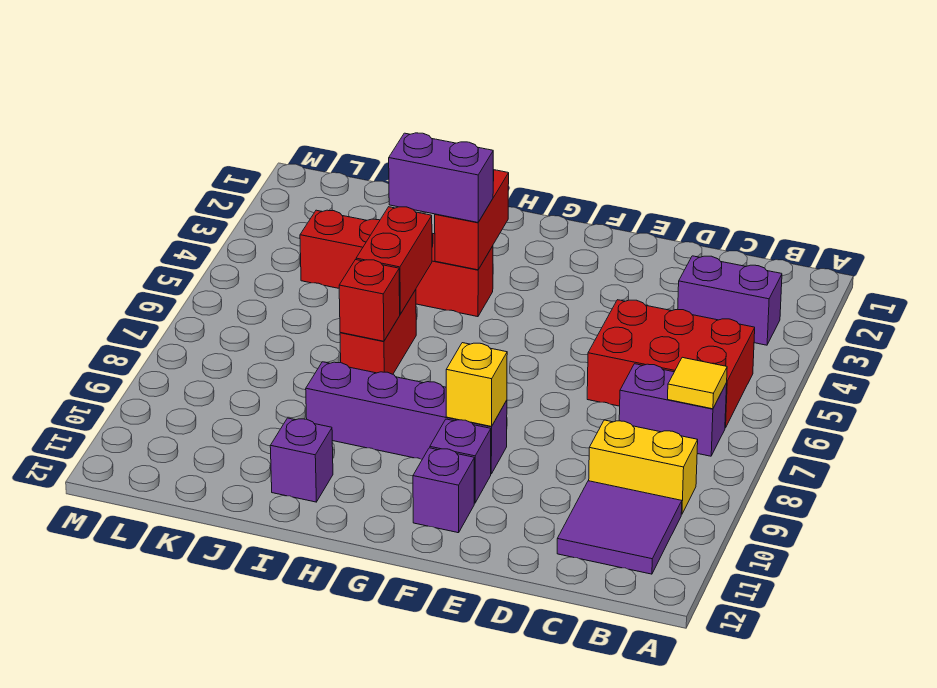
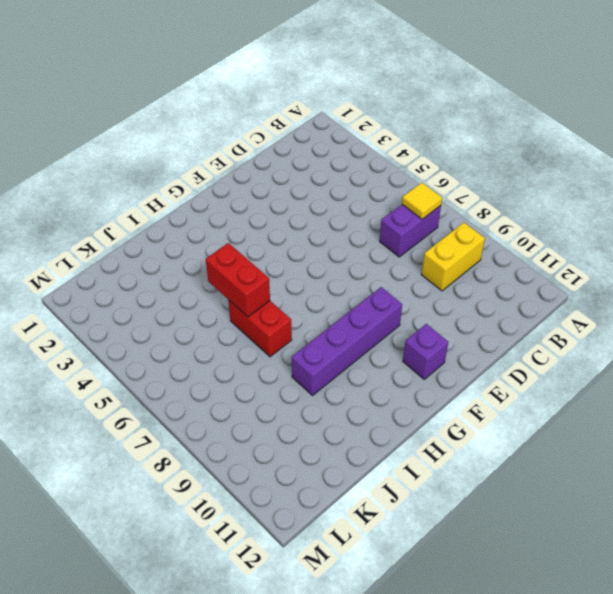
none -> purple brick B3:C3 level 1
none -> red brick B5:D6 level 1
none -> purple tile B10:C11 level 1

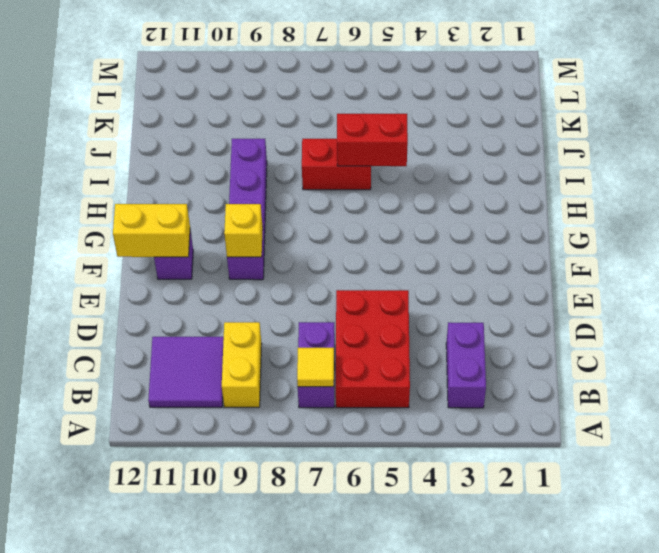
yellow brick F11:F12 level 2 -> none
none -> purple brick F10 level 1
none -> red brick H4:K4 level 1
none -> purple brick I11 level 1

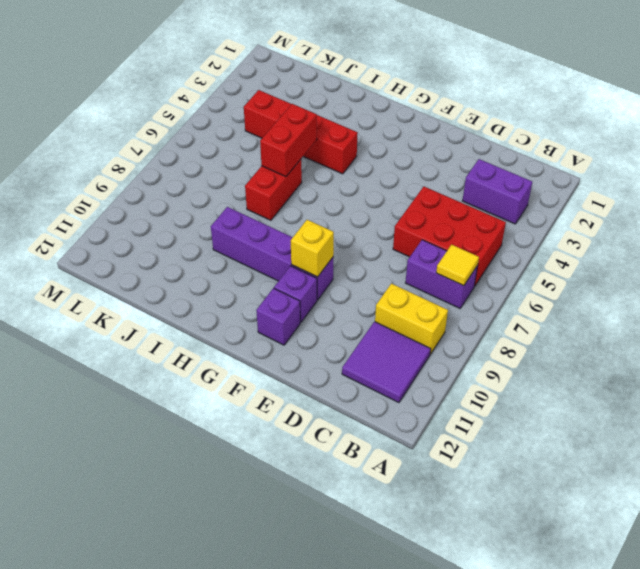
none -> purple brick I11 level 1
none -> red brick H3:H4 level 2
none -> red brick I7 level 2

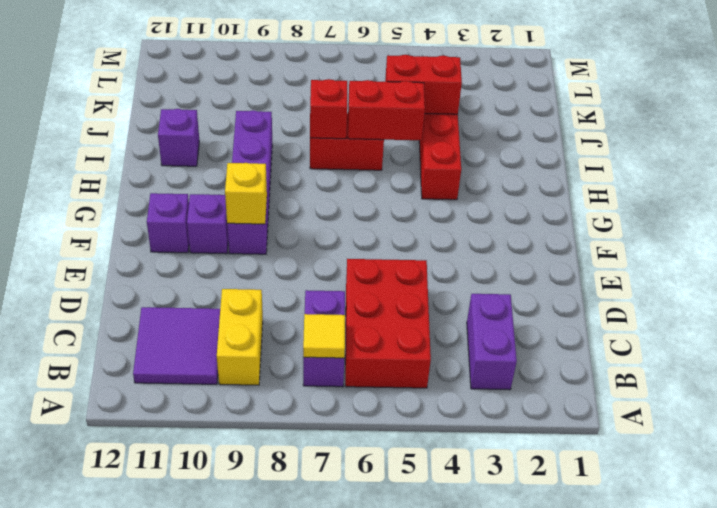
red brick J4:J5 level 2 -> red brick H3:H4 level 2
none -> purple brick H4:I4 level 3

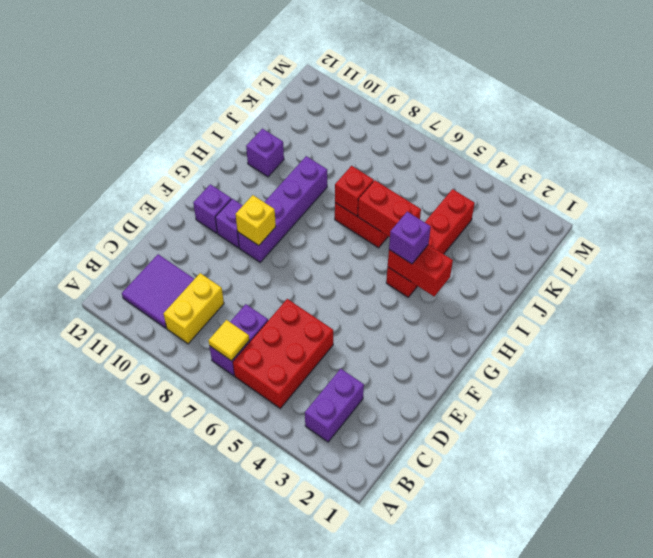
purple brick H4 level 3 -> purple brick H4:I4 level 3

